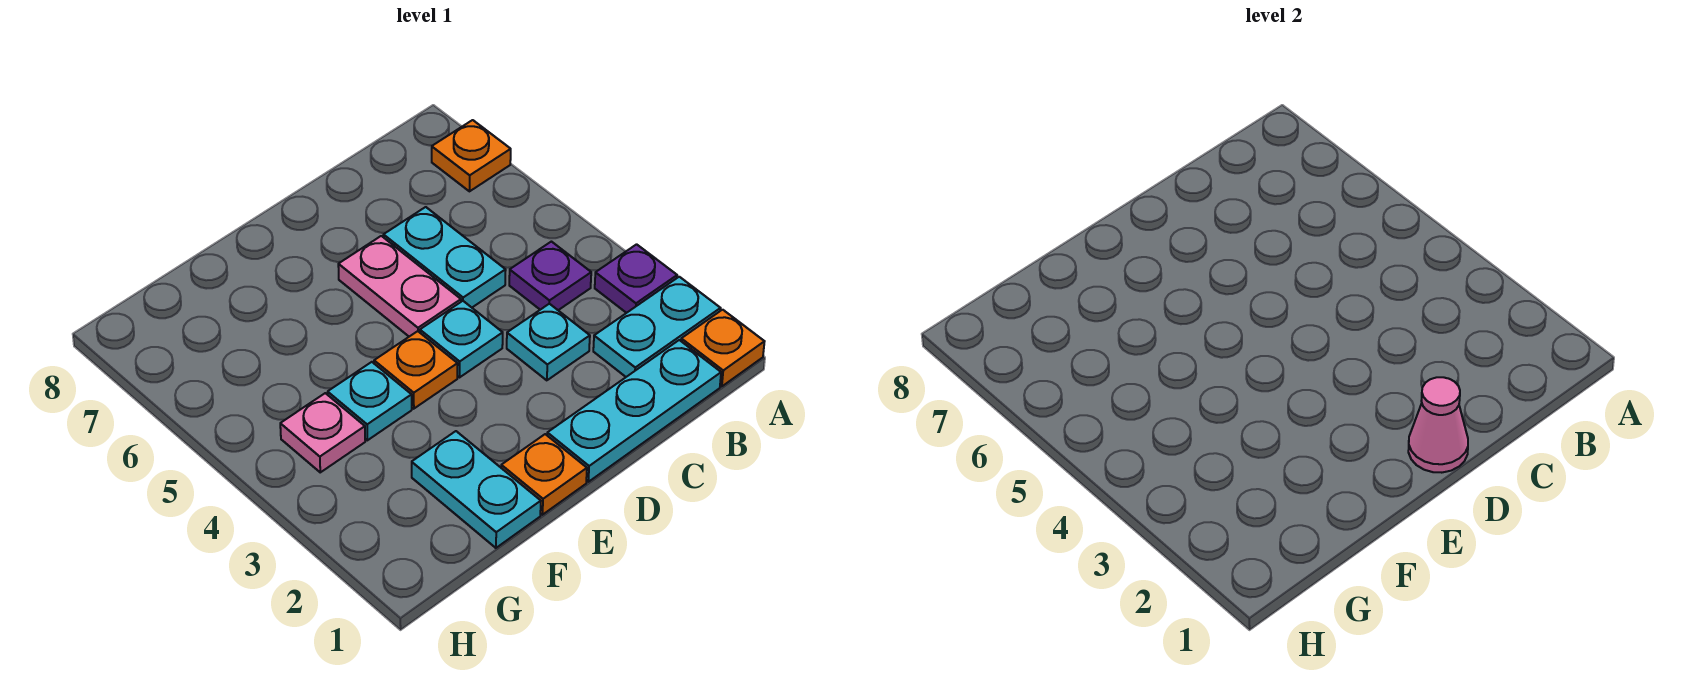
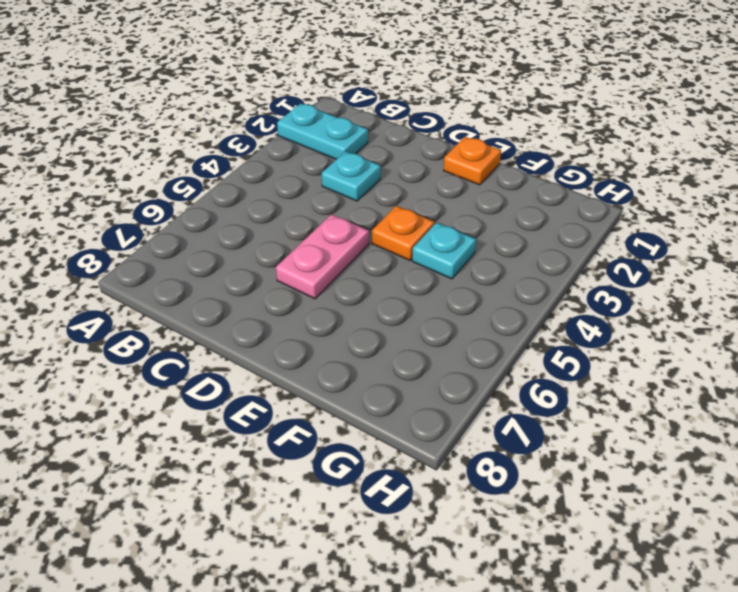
none -> orange plate A1 level 1
none -> purple plate A3 level 1
none -> orange plate A7 level 1

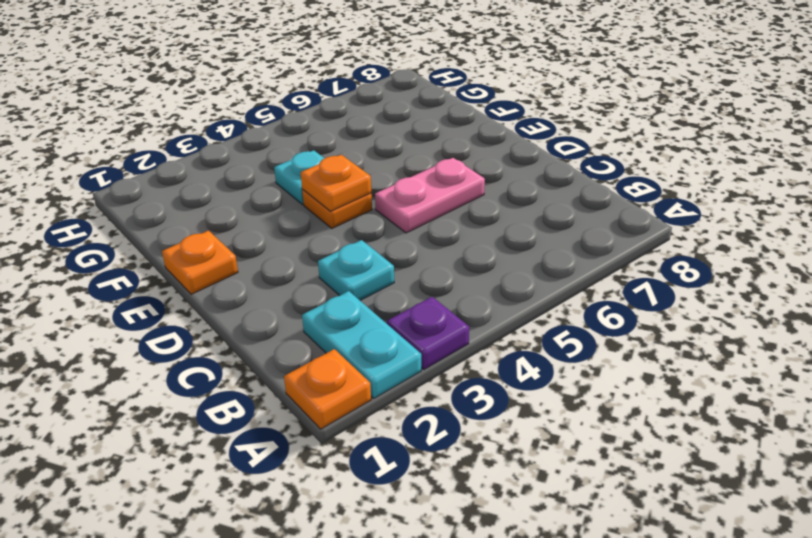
orange plate E4 level 2 -> orange plate A7 level 1
none -> cyan plate B1:D1 level 1
none -> purple plate B4 level 1
none -> cyan plate C5:C6 level 1

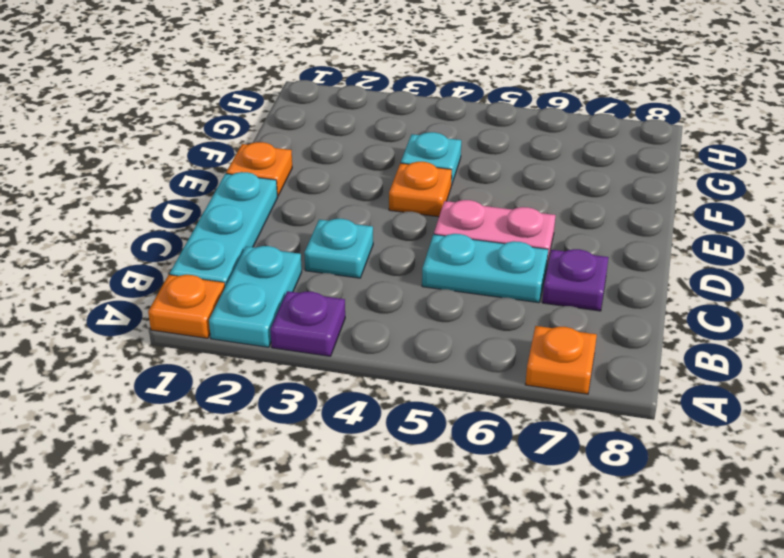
purple plate C7 level 1 -> purple plate B4 level 1
none -> cyan plate D4 level 1
none -> cyan plate F1:F2 level 1
none -> pink plate G4 level 1

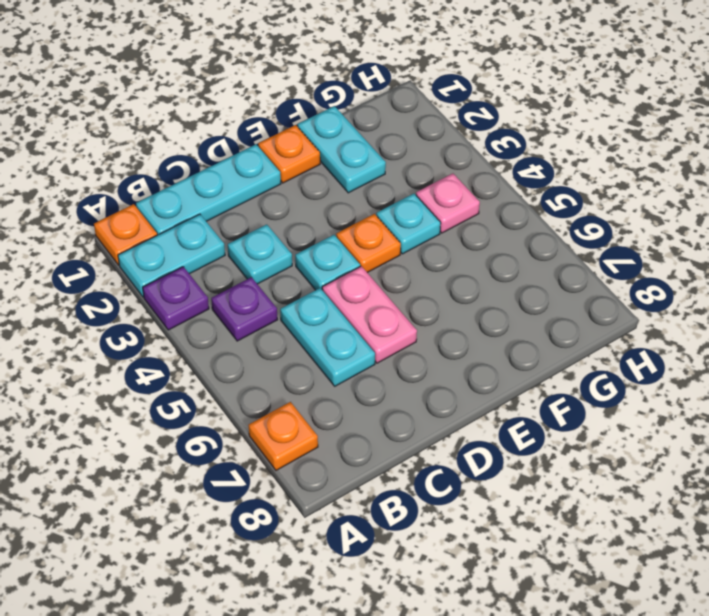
none -> pink cone D1 level 2

